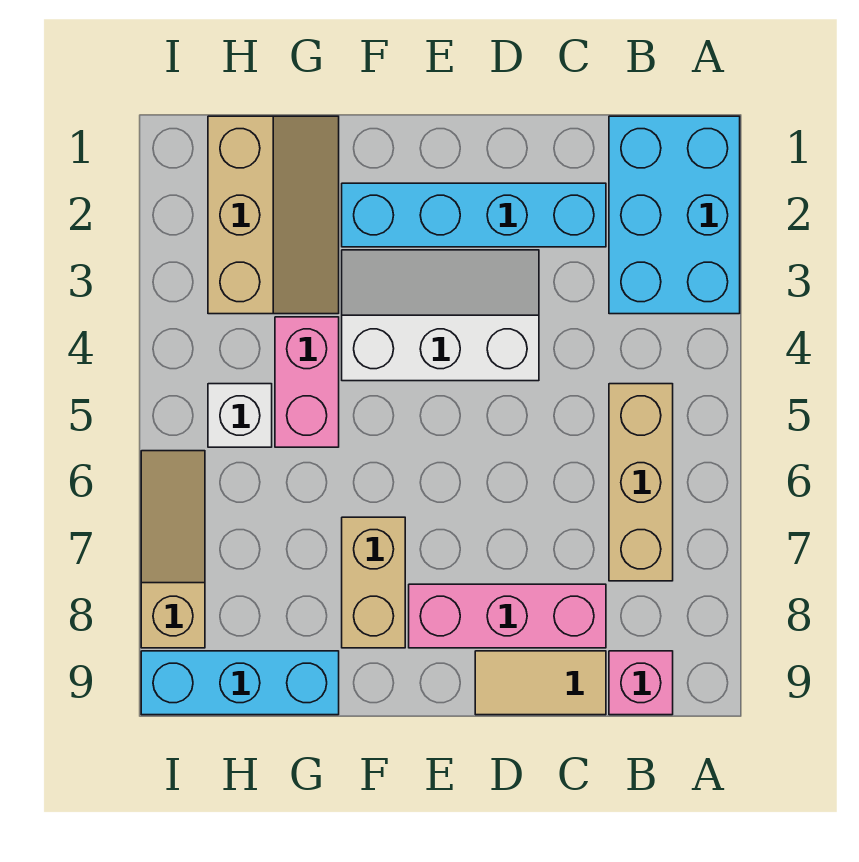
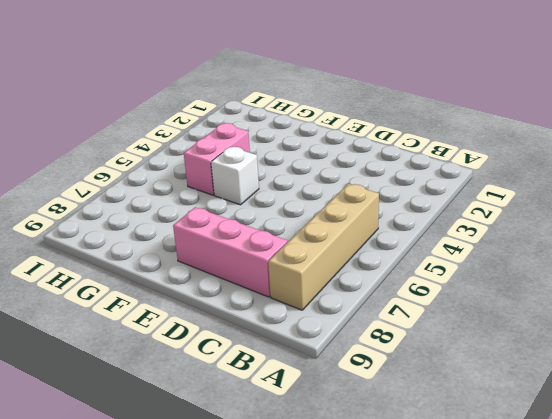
tan brick B5:B8 level 1 -> tan brick B5:B7 level 1
white brick F5 level 1 -> white brick H5 level 1
none -> cyan brick A1:B3 level 1
none -> pink brick B9 level 1
none -> cyan brick C2:F2 level 1

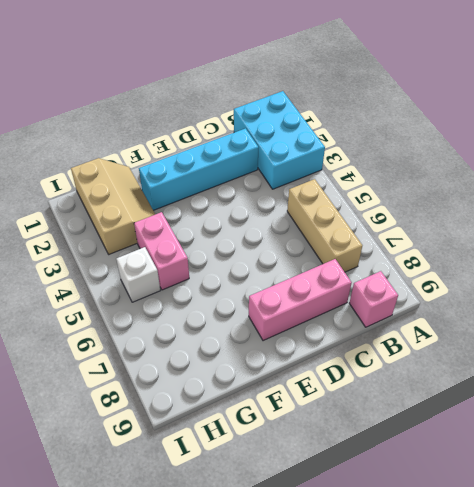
none -> tan tile C9:D9 level 1
none -> white slope D3:F4 level 1 top 4
none -> tan brick F7:F8 level 1

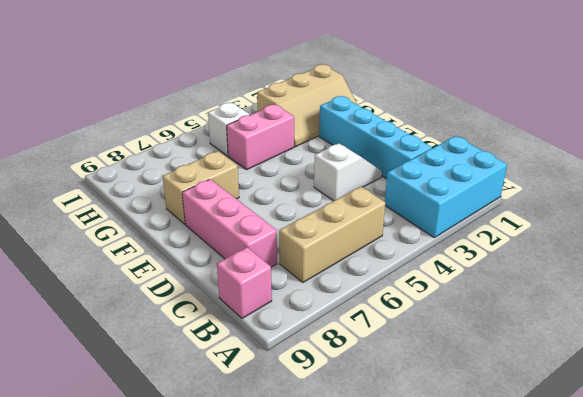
white slope D3:D4 level 1 top 4 -> white slope D3:F4 level 1 top 4
none -> tan tile C9:D9 level 1
none -> cyan brick G9:I9 level 1
none -> tan slope I6:I8 level 1 top 8

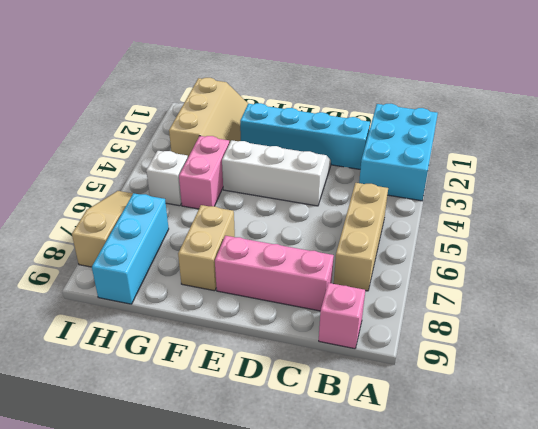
cyan brick H7:H9 level 1 -> cyan brick G9:I9 level 1
none -> tan tile C9:D9 level 1

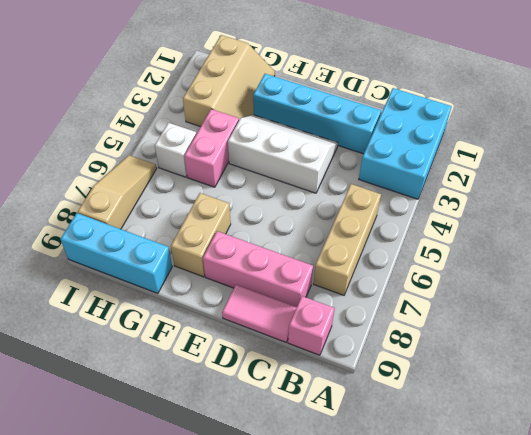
pink tile C9:D9 level 1 -> tan tile C9:D9 level 1

